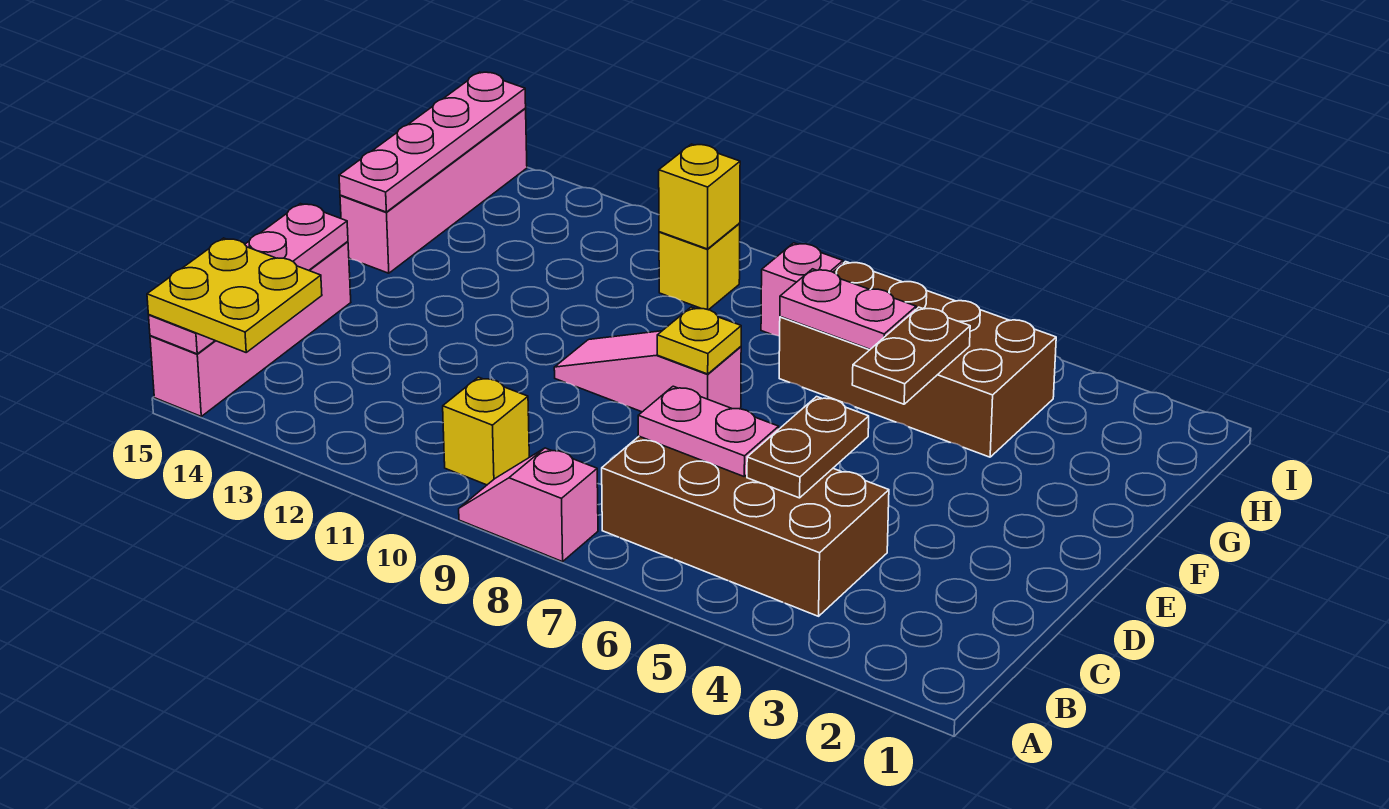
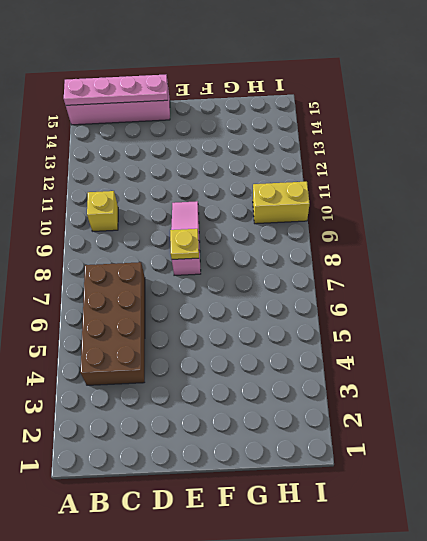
yellow brick H10:I10 level 1 -> yellow brick H10 level 1
none -> pink slope A8:A9 level 1 top 8
none -> pink brick F15:I15 level 1
none -> brown brick G4:H7 level 1

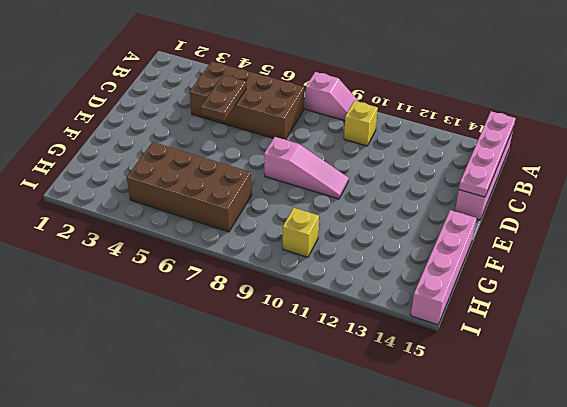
none -> pink brick H8 level 1
none -> pink plate C6:C7 level 2
none -> yellow plate E8 level 2

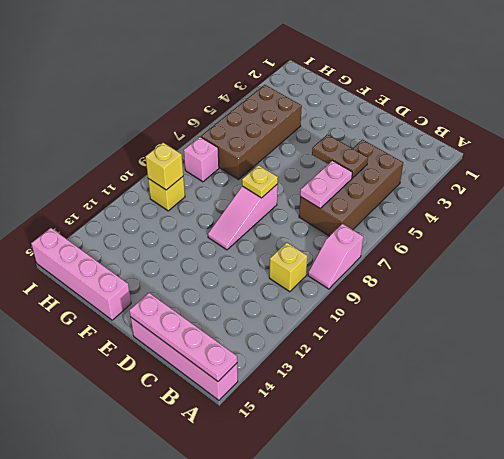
none -> brown plate F5:G5 level 2
none -> pink plate F15:I15 level 2
none -> pink plate G6:G7 level 2

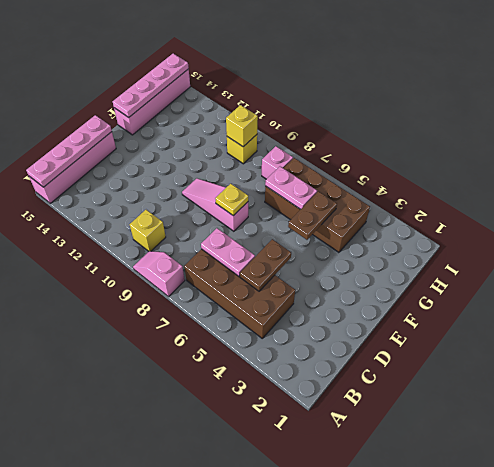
none -> yellow plate A14:B15 level 3

